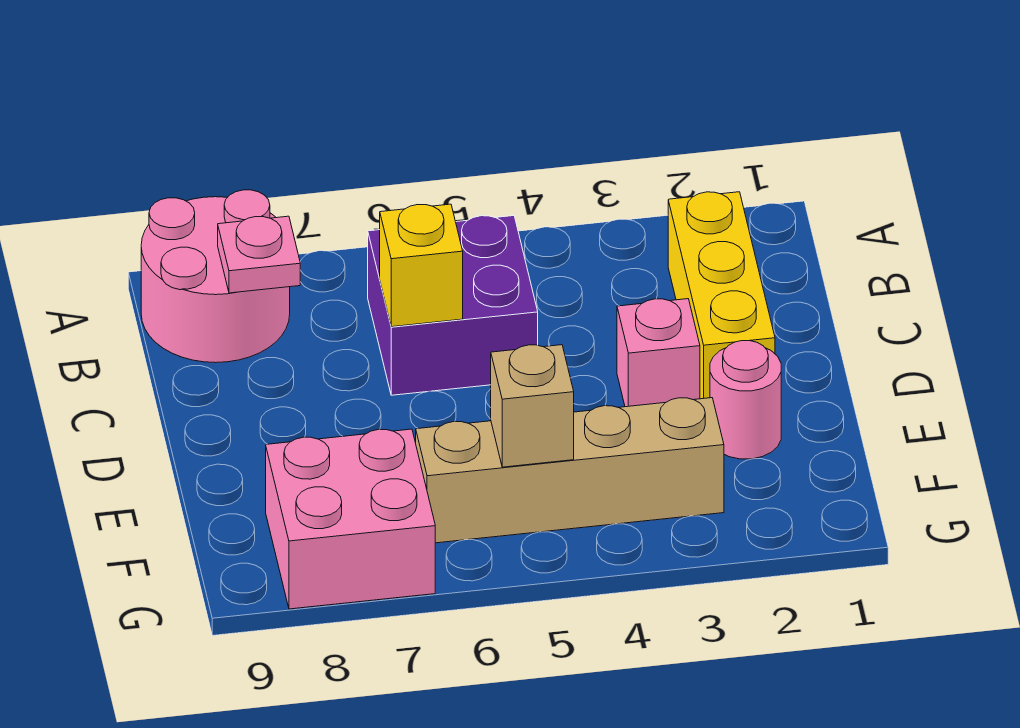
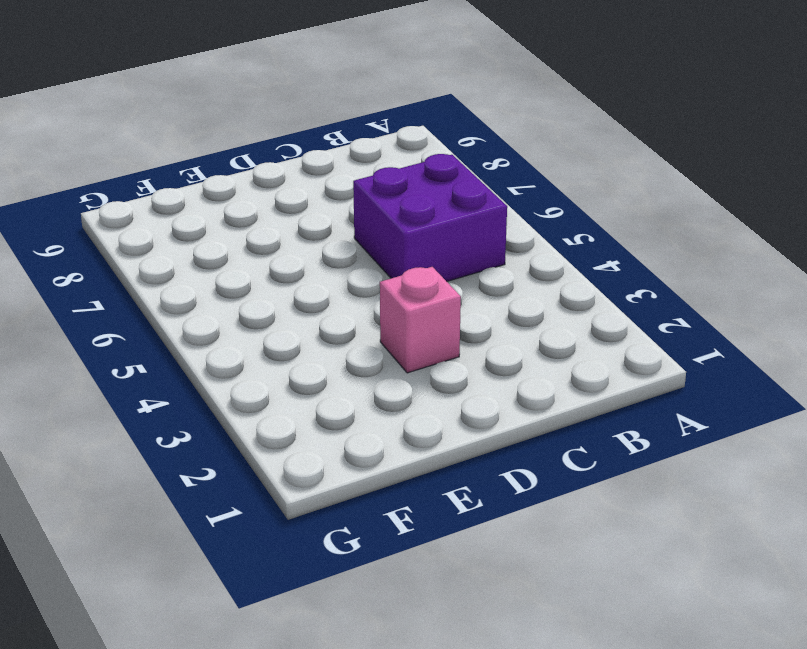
none -> pink round brick A8:B9 level 1
none -> yellow brick B2:D2 level 1

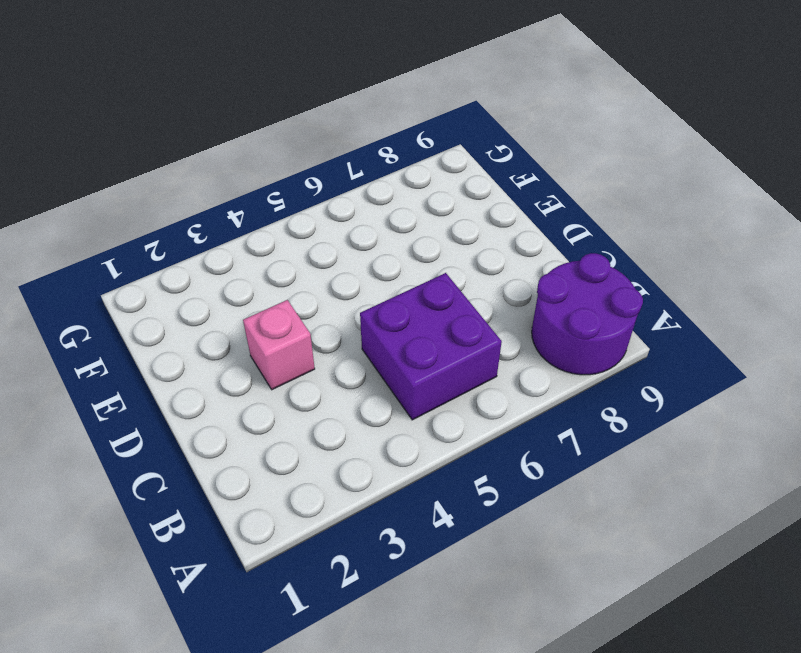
purple round brick A8:B9 level 1 -> pink round brick A8:B9 level 1
none -> yellow brick B2:D2 level 1
none -> pink round brick E2 level 1

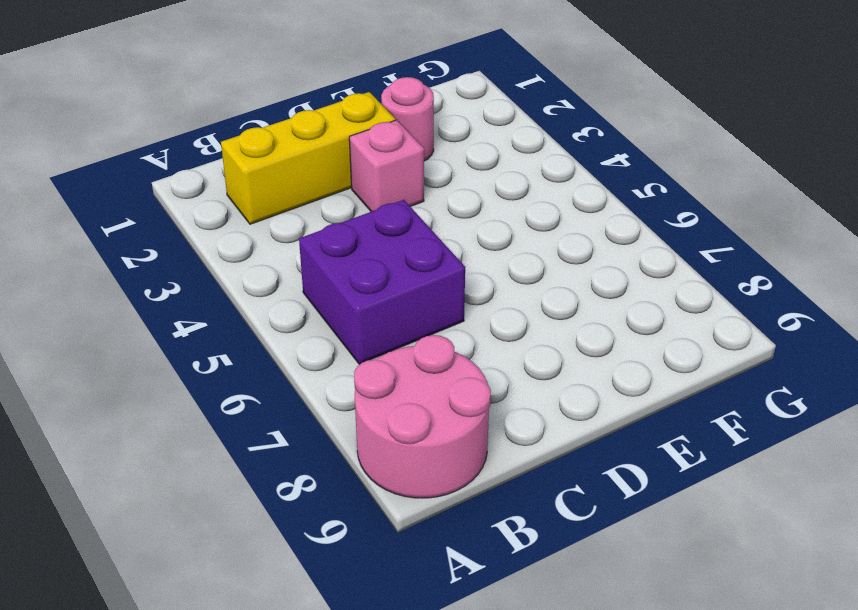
none -> tan brick F3:F6 level 1
none -> pink brick F7:G8 level 1

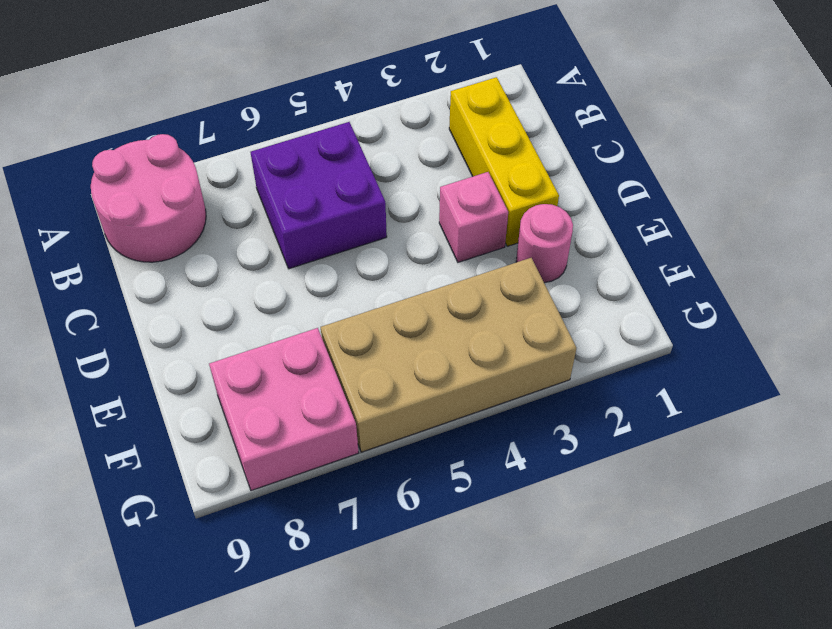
tan brick F3:G6 level 1 -> tan brick F3:F6 level 1
none -> pink plate B8 level 2
none -> yellow brick C6 level 2

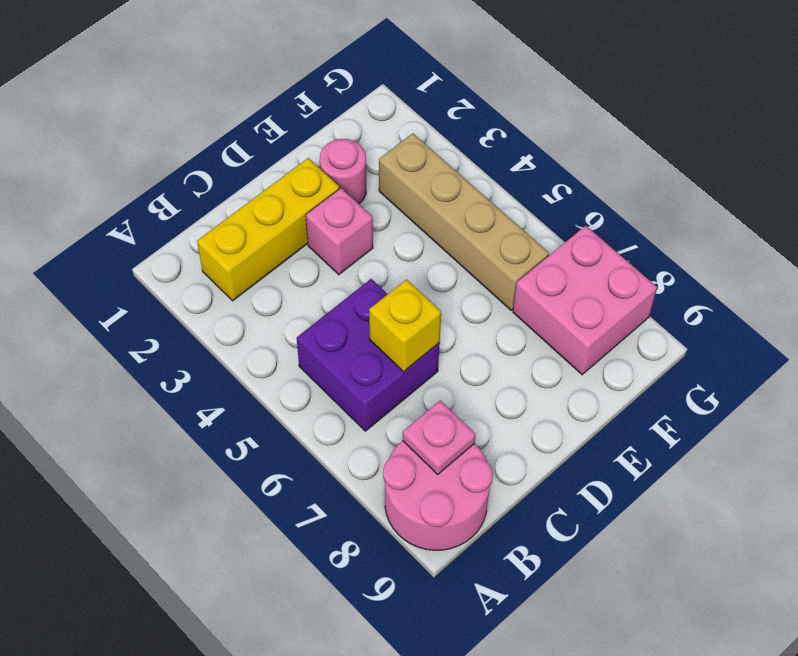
none -> tan brick F5 level 2

